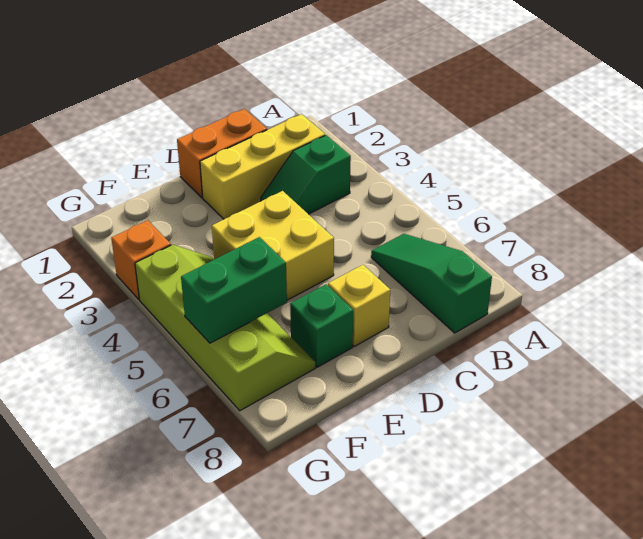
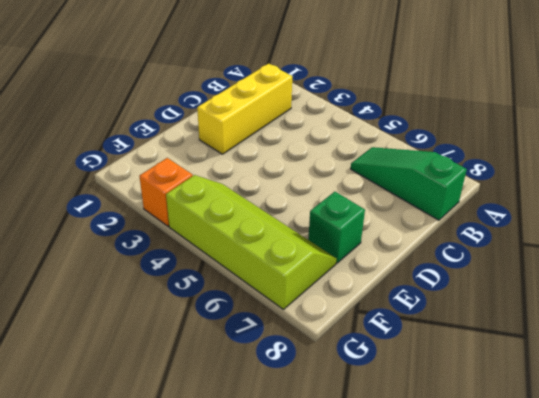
none -> green slope B3:C3 level 1 top B
none -> orange brick C1:D1 level 1

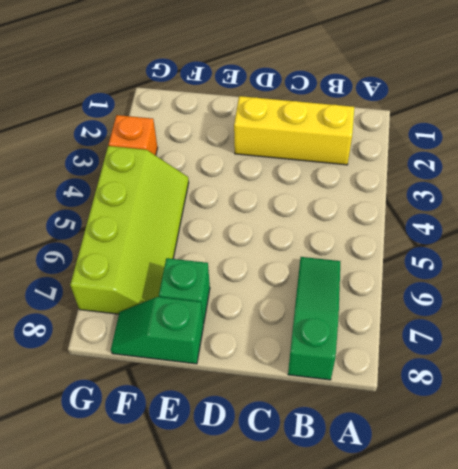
green slope E8:F8 level 1 top E -> green slope B3:C3 level 1 top B
none -> orange brick C1:D1 level 1
none -> yellow brick D4:E5 level 1

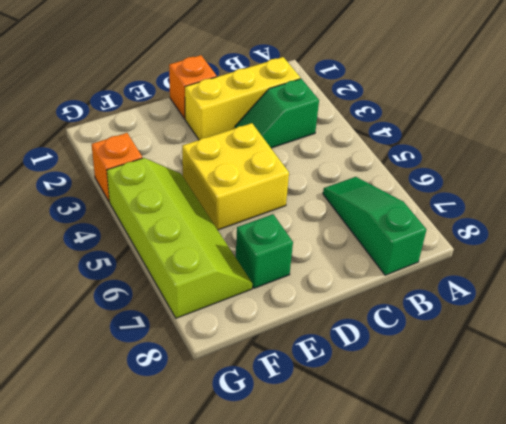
orange brick D1 level 1 -> orange brick C1:D1 level 1
none -> yellow brick D7 level 1
none -> green brick F6:G6 level 2

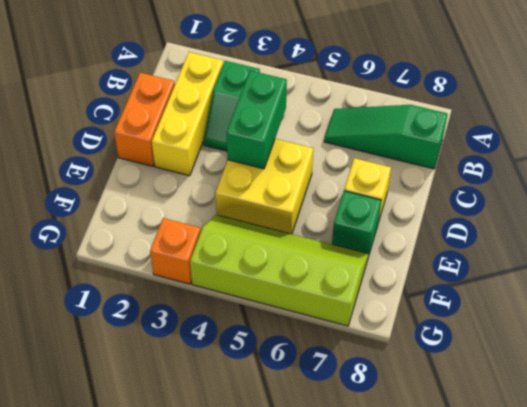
green brick C4:D4 level 2 -> green brick F6:G6 level 2

